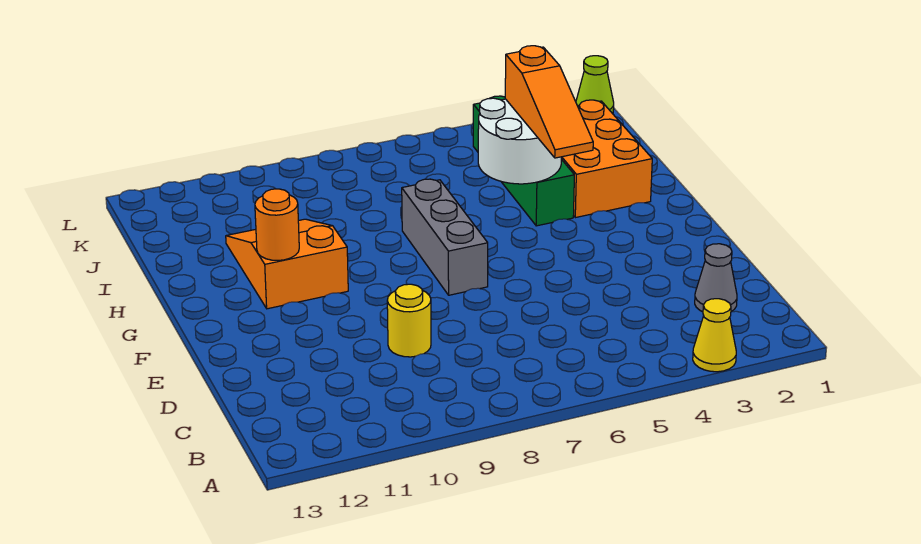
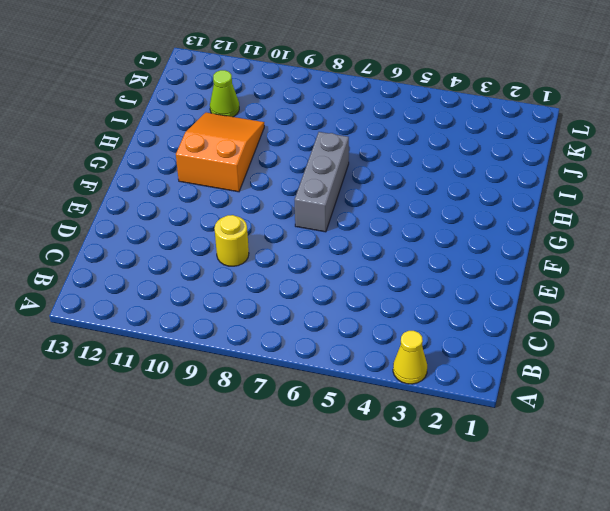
lime cone J11 level 1 -> lime cone L1 level 1
none -> grey cone C2 level 1
none -> orange brick H2:J3 level 1

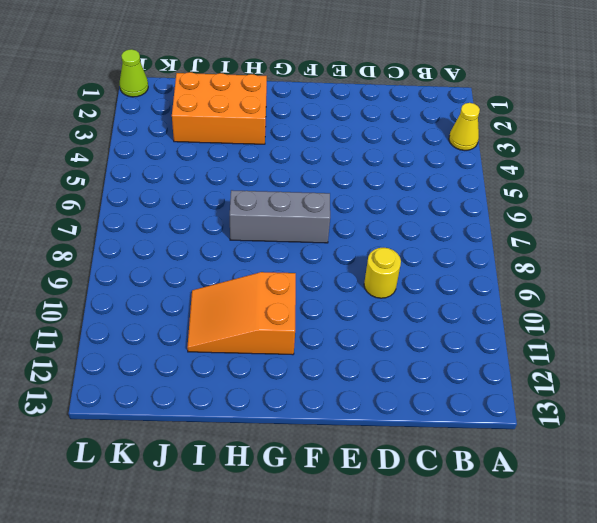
none -> grey cone C2 level 1
none -> green brick H4:K4 level 1

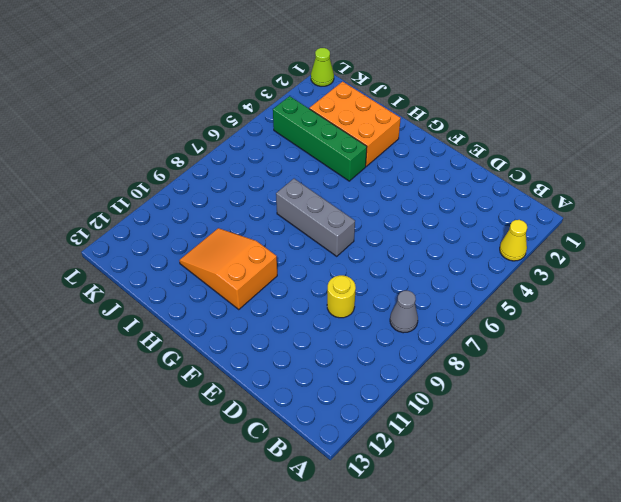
grey cone B8 level 1 -> grey cone C2 level 1
none -> orange round brick G11 level 2
none -> white round brick H4:I5 level 2

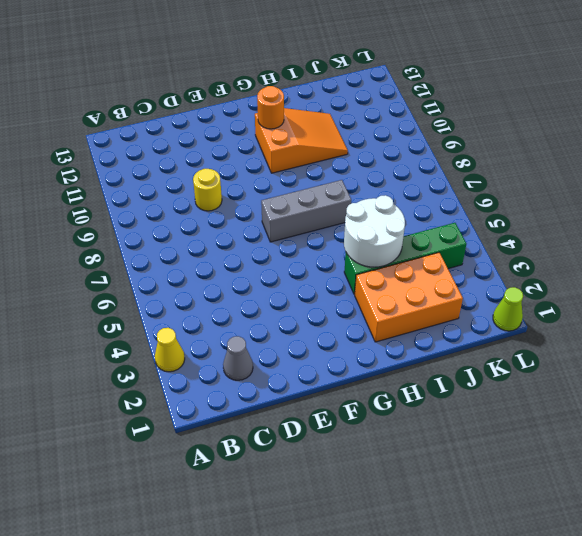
none -> orange slope G4:I4 level 3 top I

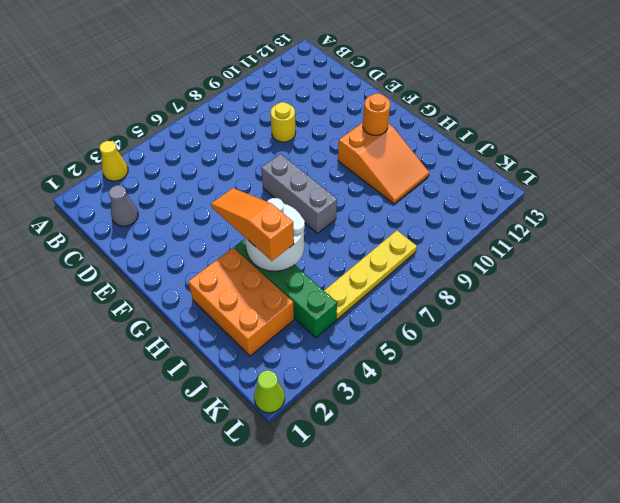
yellow plate K5:K8 level 1 -> none

